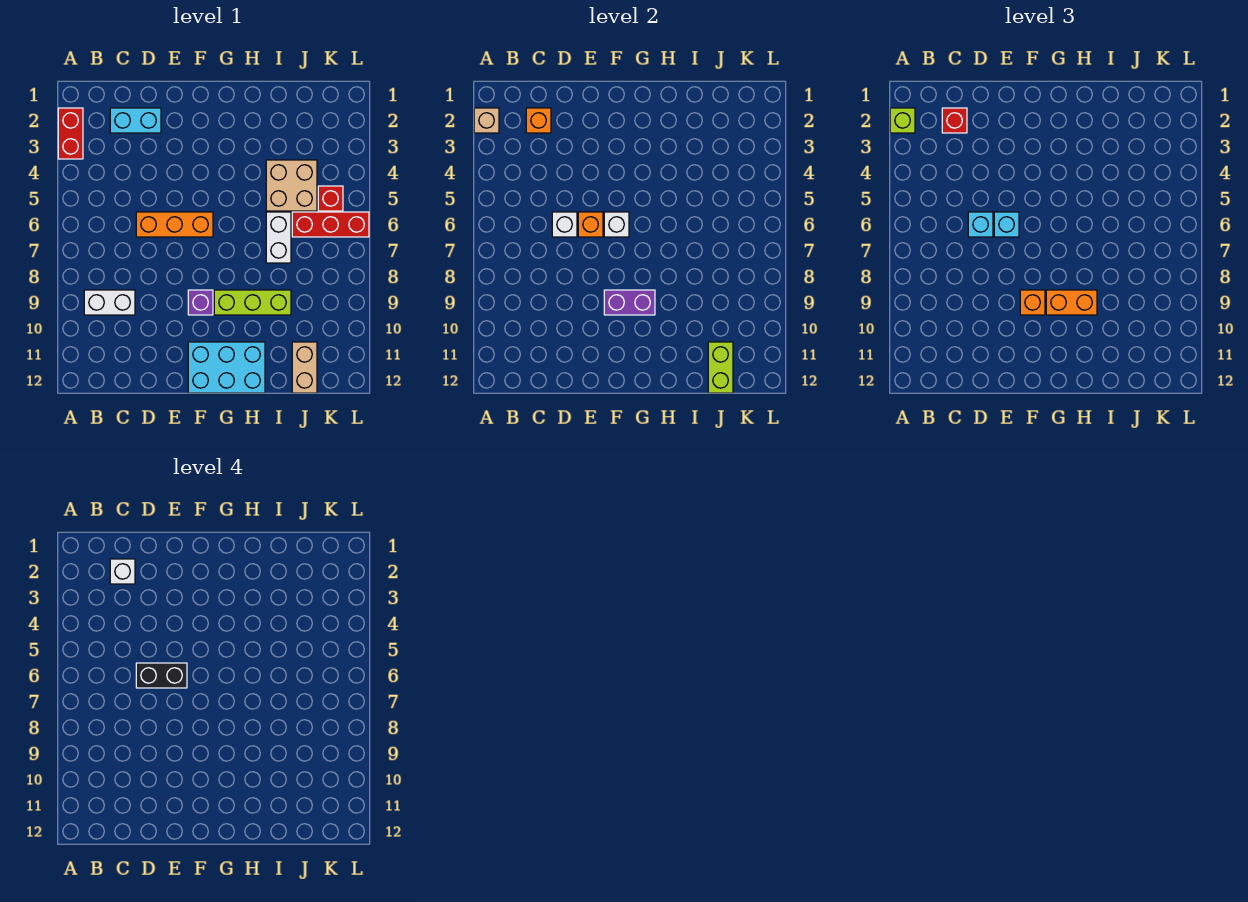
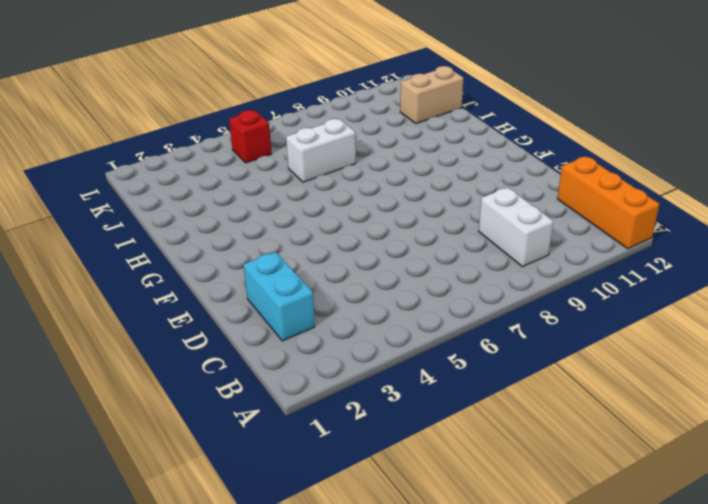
orange brick A12:C12 level 1 -> orange brick D6:F6 level 1
none -> red brick A2:A3 level 1
none -> purple brick F9 level 1
none -> cyan brick F11:H12 level 1

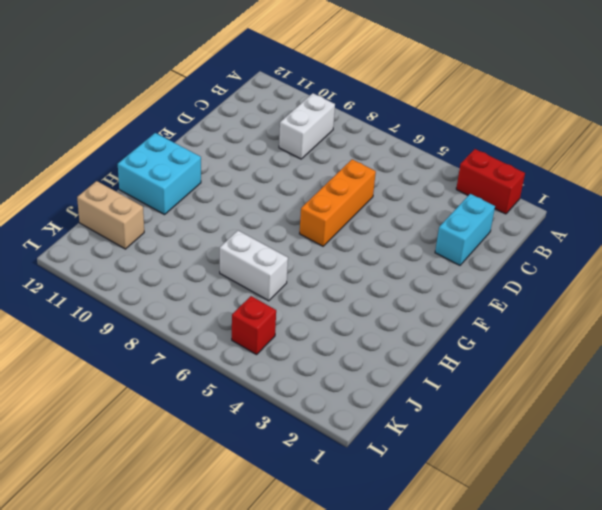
cyan brick G11:H12 level 1 -> cyan brick F11:H12 level 1
none -> purple brick F9 level 1
none -> lime brick G9:I9 level 1
none -> tan brick I4:J5 level 1

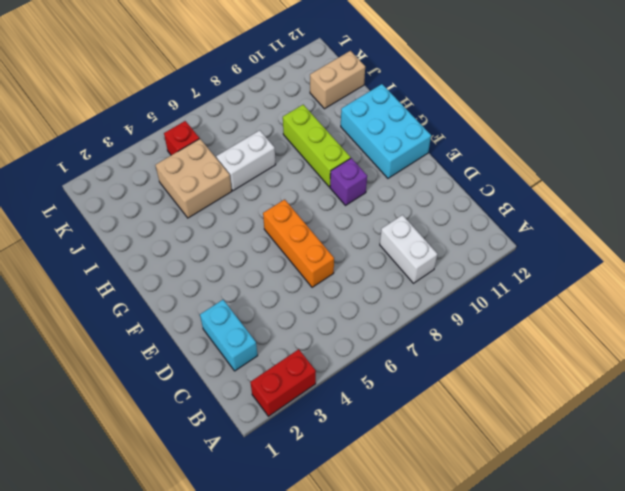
none -> red brick J6:L6 level 1
none -> tan brick A2 level 2
none -> orange brick C2 level 2

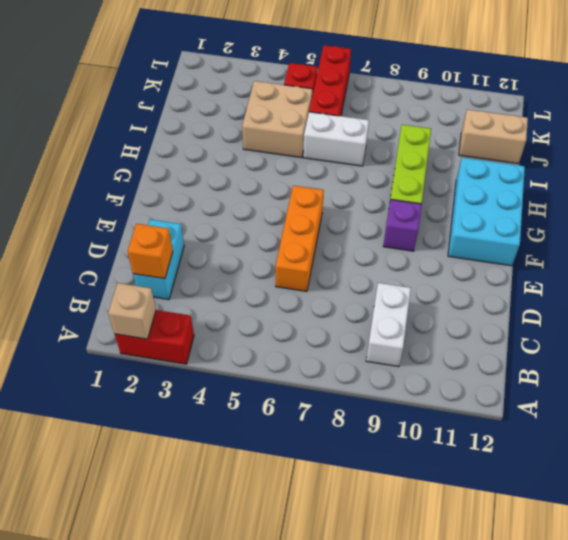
none -> white brick D6 level 2
none -> orange brick E6 level 2
none -> white brick F6 level 2

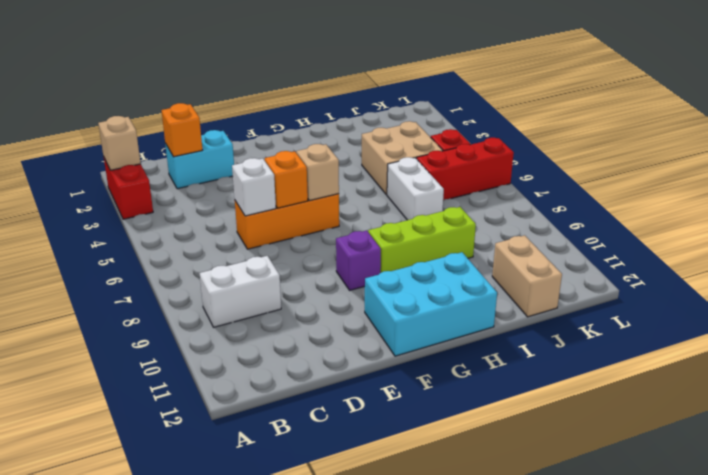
tan brick F6 level 2 -> white brick F6 level 2
none -> purple brick F9:G9 level 2
none -> lime brick J11:J12 level 2
none -> lime brick A2 level 3

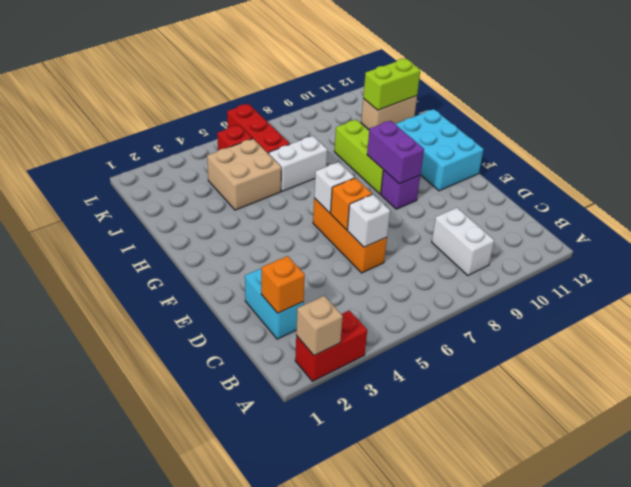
none -> lime brick A2 level 3
none -> red brick C2 level 3
none -> cyan brick D6 level 3

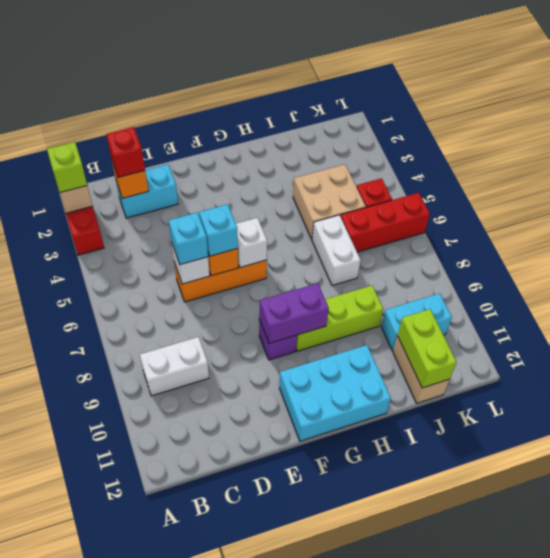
cyan brick J10:K10 level 1 -> none
none -> orange brick F9 level 3
none -> orange brick G9:H9 level 3
none -> white brick C2 level 4

